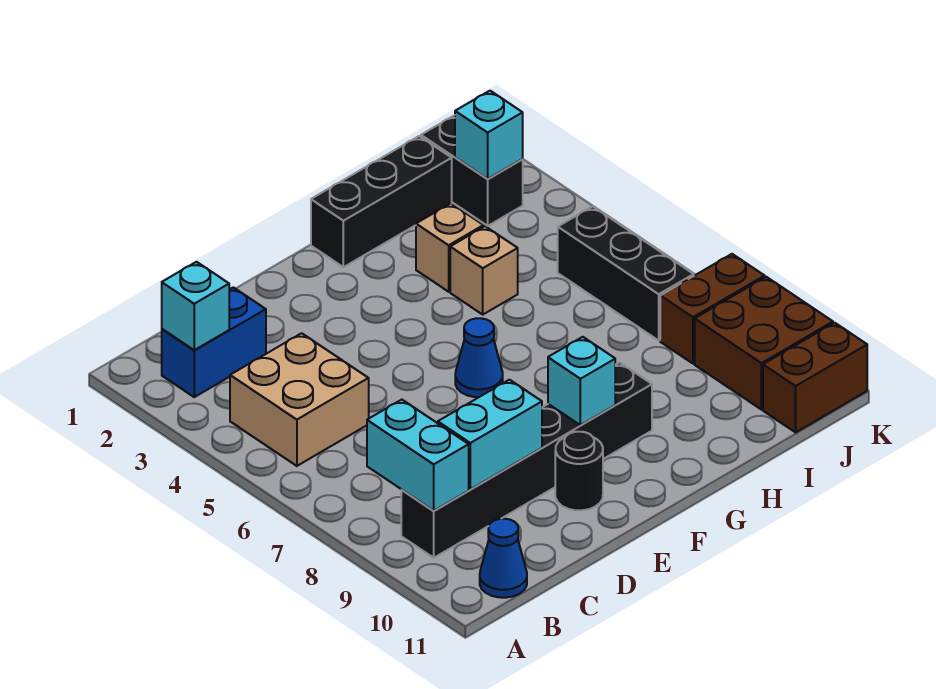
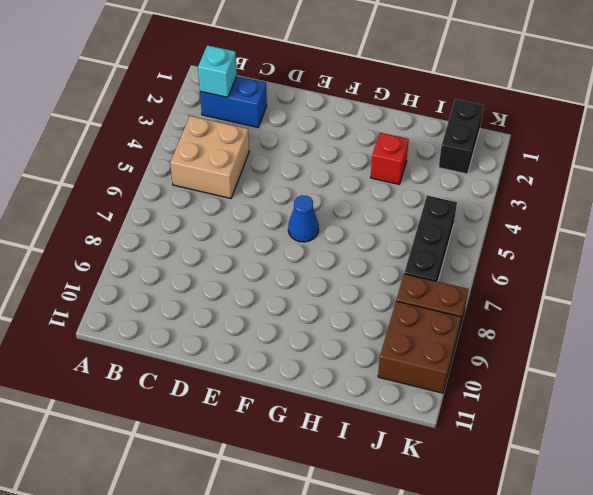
red brick H3 level 1 -> tan brick H3 level 1
none -> black brick B9:G9 level 1
none -> blue cone B11 level 1
none -> black round brick E10 level 1

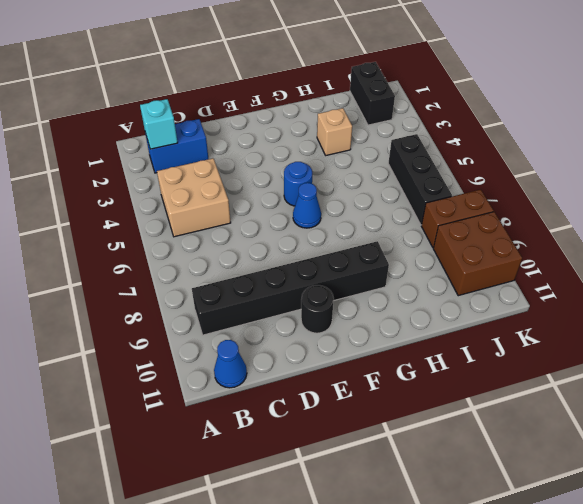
blue round brick F5 level 1 -> none
none -> black brick G1:I1 level 1
none -> tan brick H4 level 1
none -> brown brick J11:K11 level 1

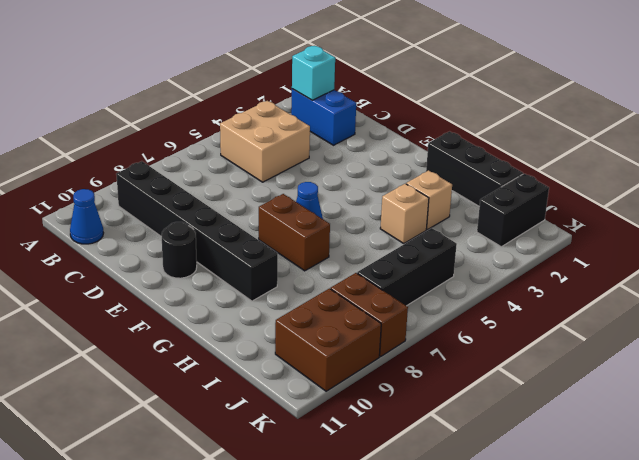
brown brick F7:G7 level 1 -> brown brick J11:K11 level 1
none -> cyan brick B8:B9 level 2
none -> cyan brick C9:D9 level 2
none -> cyan brick F9 level 2

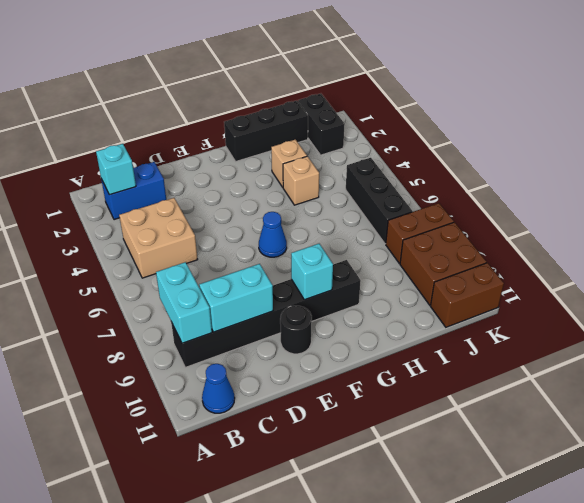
none -> cyan brick J2 level 2

